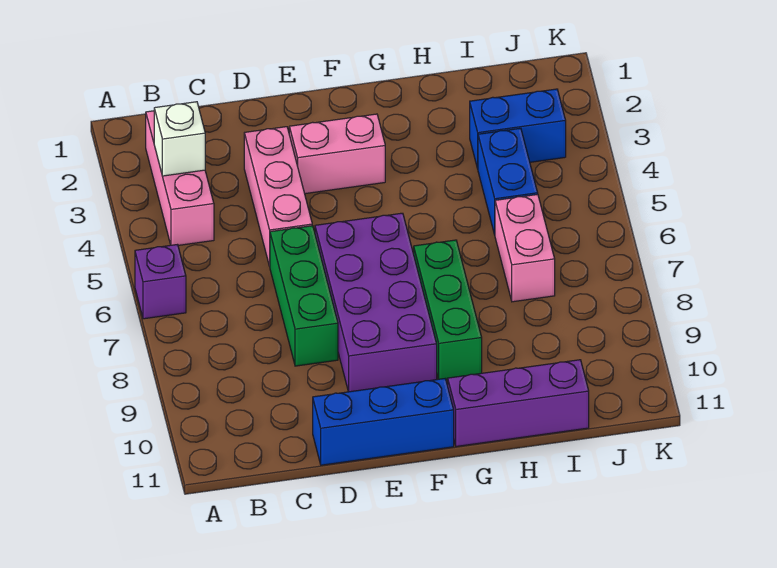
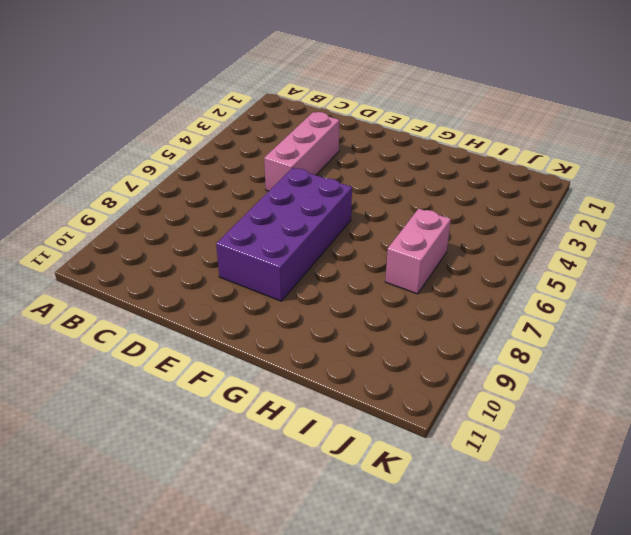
none -> purple brick A6 level 1
none -> pink brick B2:B4 level 1
none -> green brick D6:D8 level 1

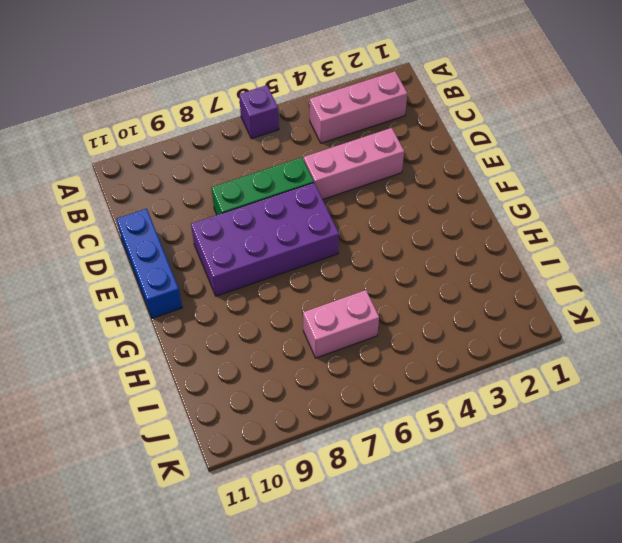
none -> pink brick E3:F3 level 1
none -> green brick G7:G9 level 1
none -> purple brick G11:I11 level 1

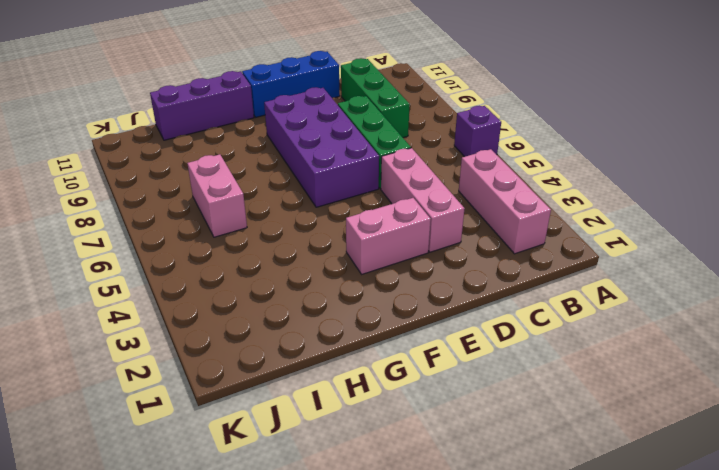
green brick C8:C10 level 1 -> green brick G7:G9 level 1
none -> blue brick I3:J3 level 1
none -> blue brick I4:I5 level 1
none -> white brick B3 level 2

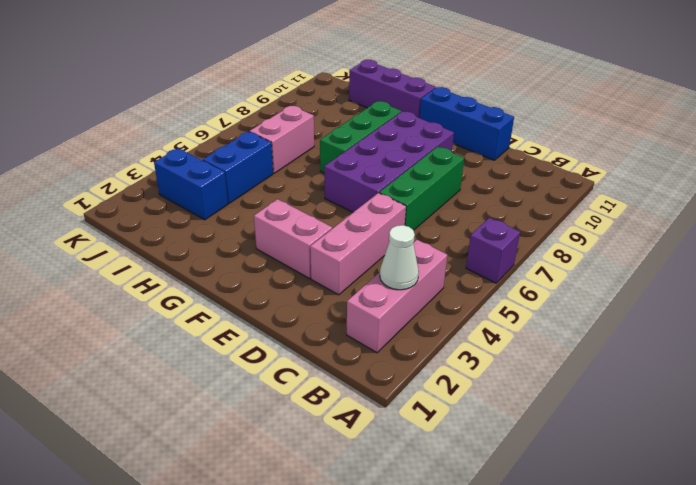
white cone B3 level 2 -> white brick B3 level 2

